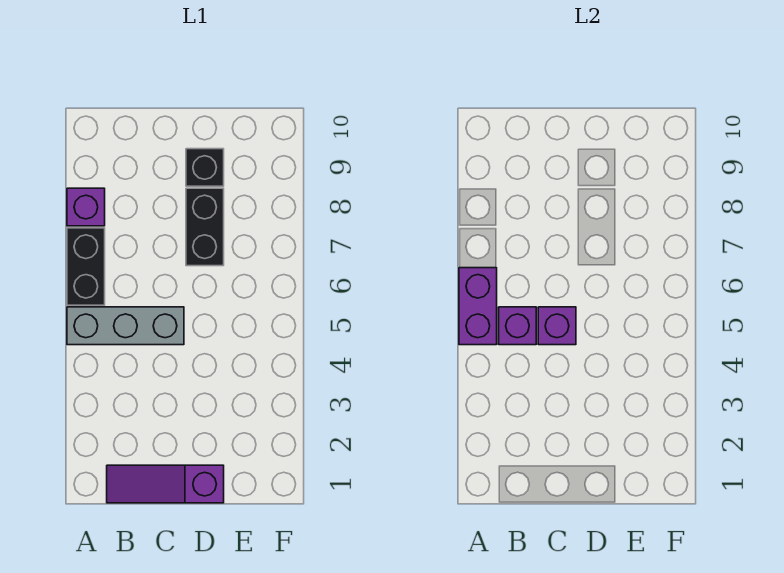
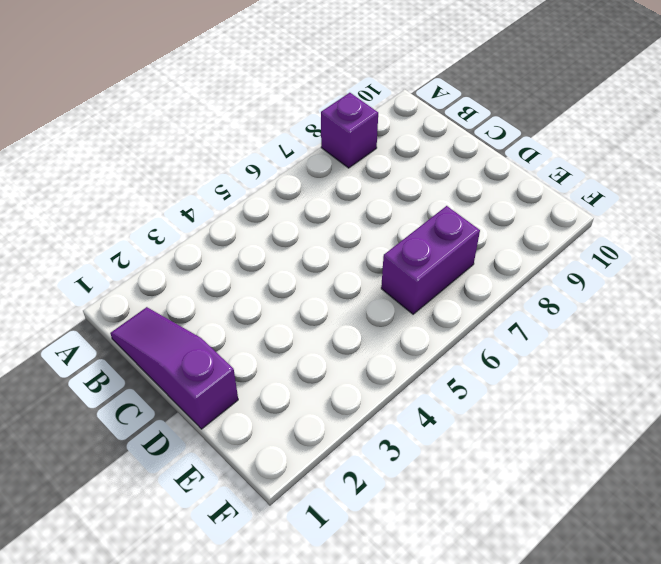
purple brick E6:E7 level 1 -> purple brick A5:A6 level 2
none -> grey brick A5:C5 level 1
none -> black brick A6:A7 level 1

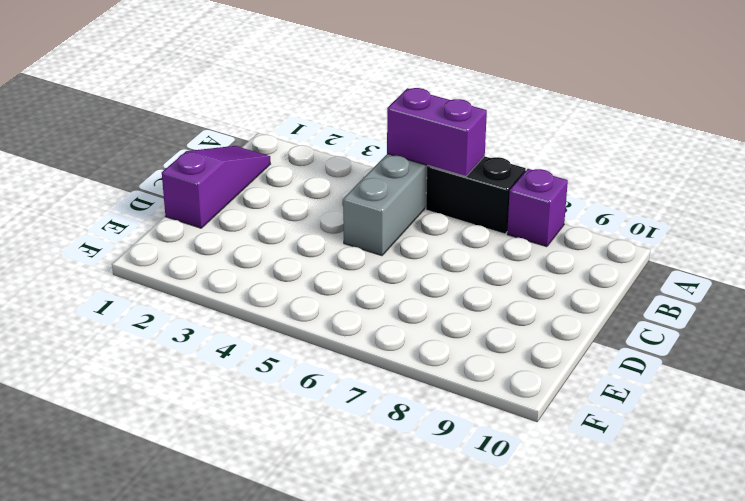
none -> black brick D7:D8 level 1
none -> black brick D9 level 1

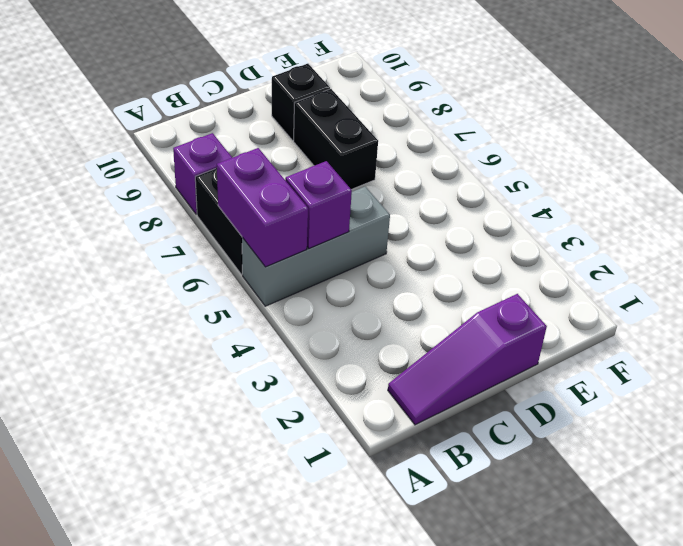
none -> purple brick C5 level 2

